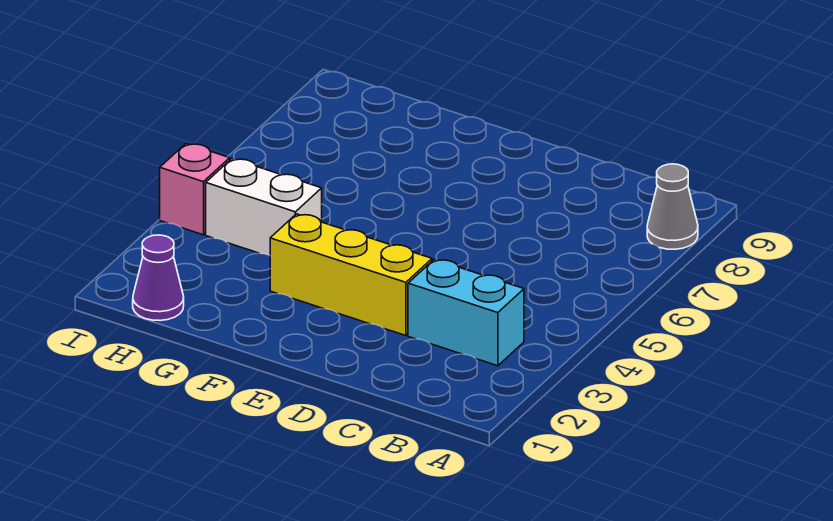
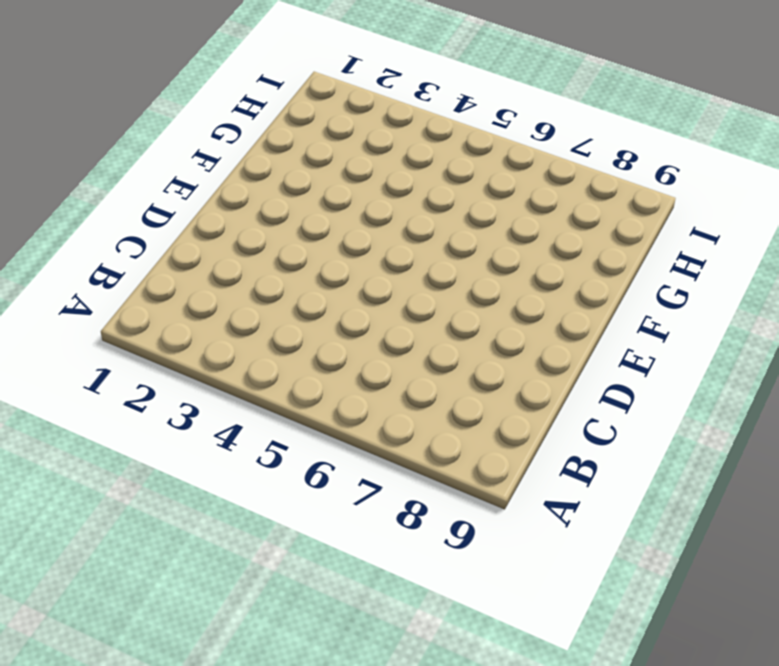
none -> grey cone A8 level 1
none -> cyan brick B3:C3 level 1

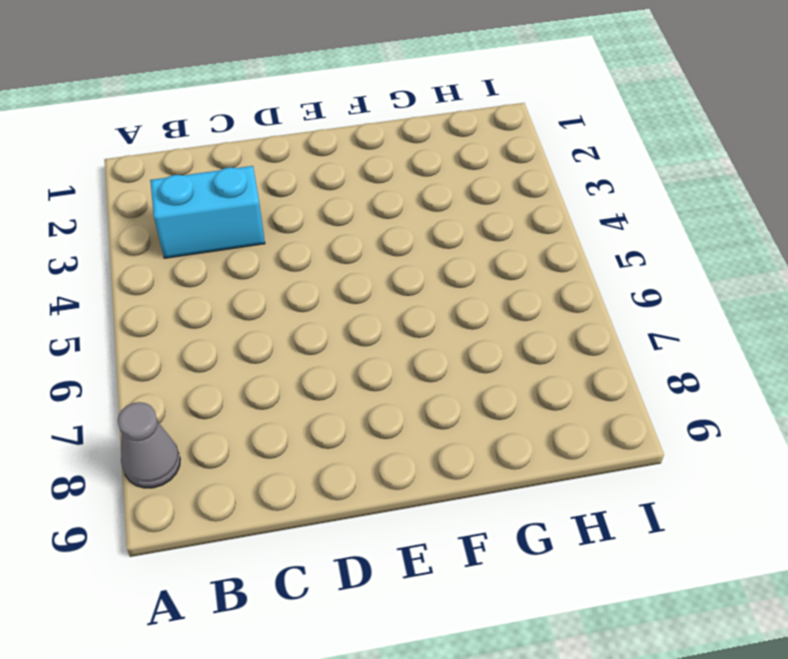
none -> yellow brick D3:F3 level 1
none -> white brick G4:H4 level 1

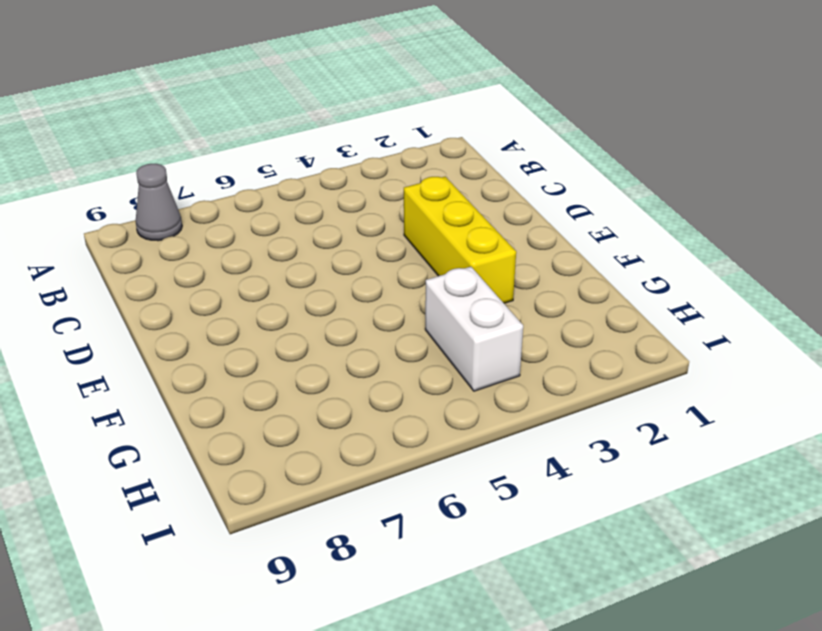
none -> cyan brick B3:C3 level 1
none -> purple cone H1 level 1

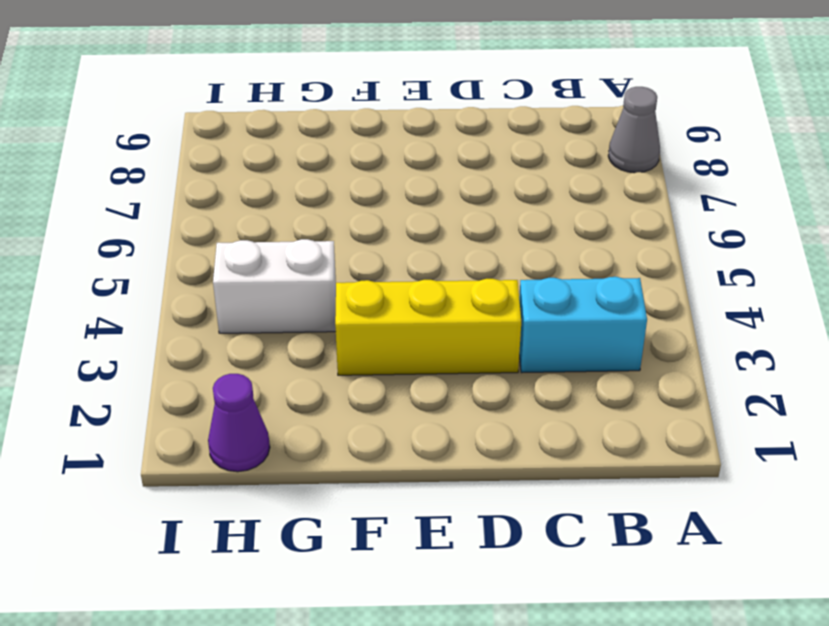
none -> pink brick I4 level 1

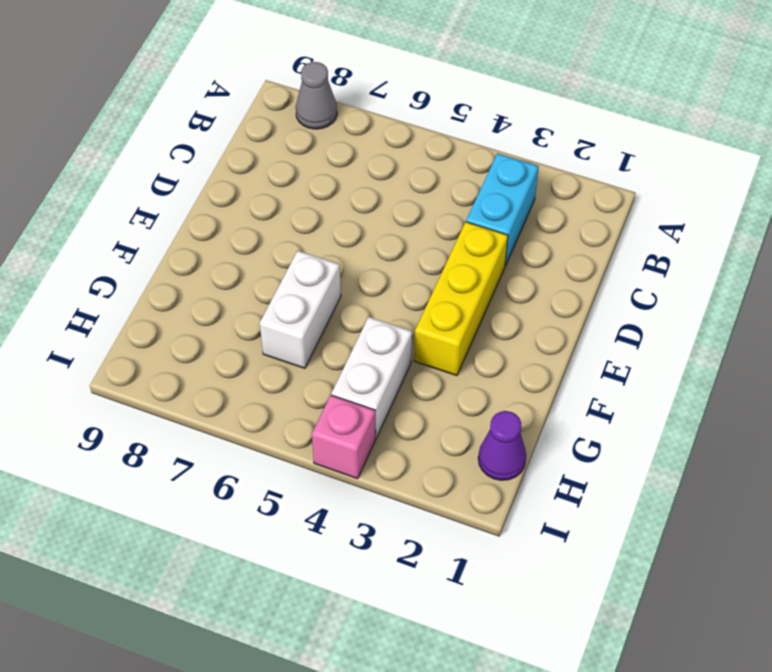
white brick F6:G6 level 1 -> none

